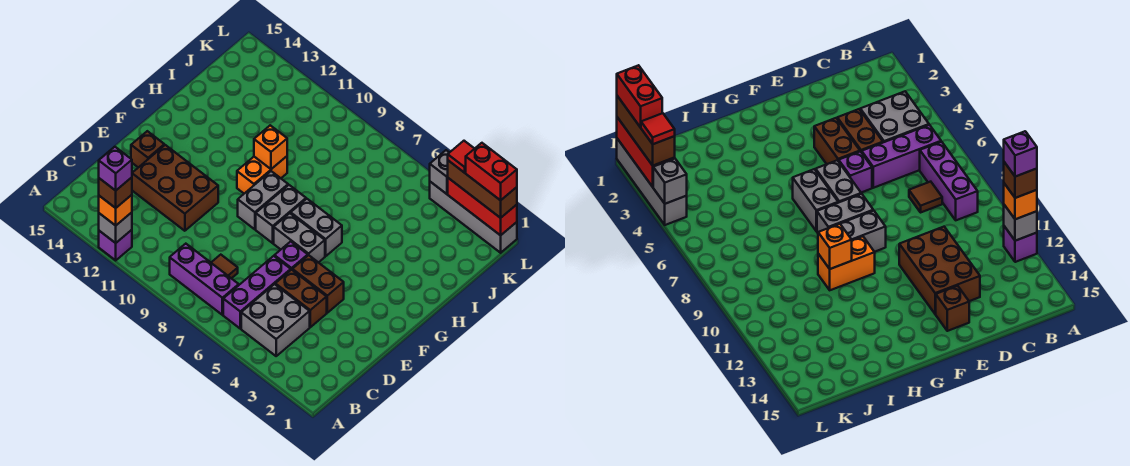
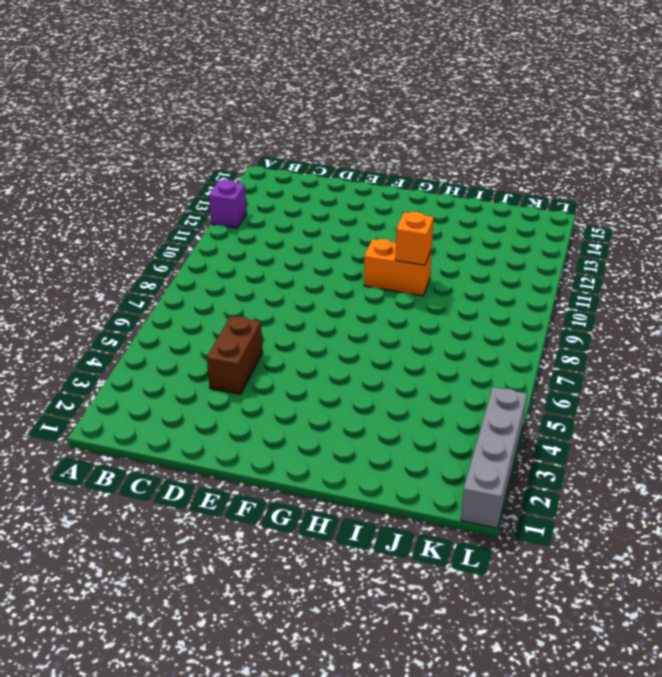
none -> grey brick B4:C5 level 1
none -> purple brick B6:D6 level 1
none -> purple brick B7:B9 level 1

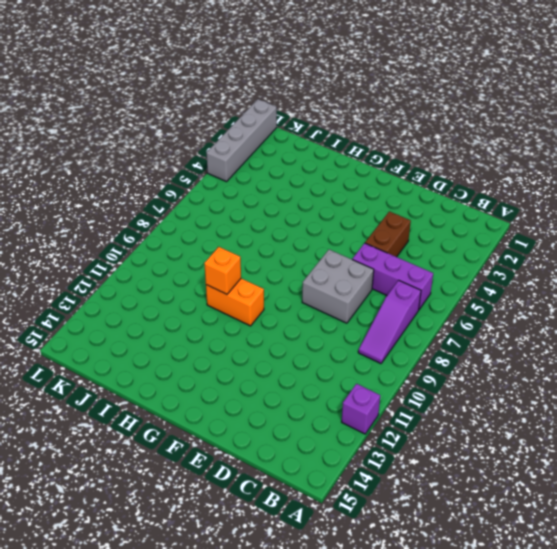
purple slope B7:B9 level 1 top 7 -> purple brick B7:B9 level 1
grey brick D7:E8 level 1 -> grey brick B4:C5 level 1
none -> brown tile C8 level 1
none -> brown brick D11:E13 level 1
none -> brown brick E4:E5 level 1

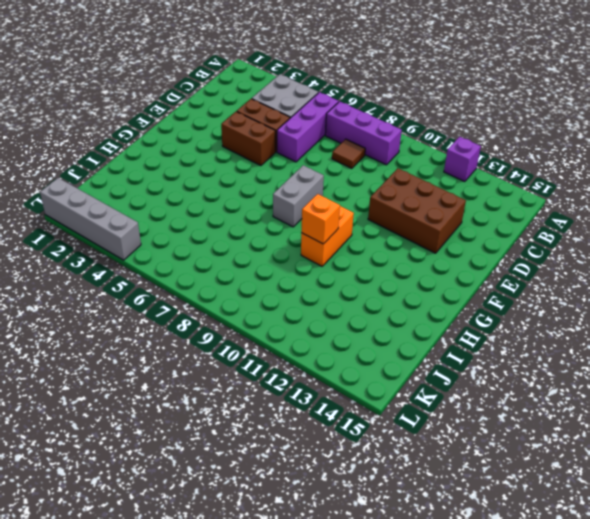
none -> purple brick E6 level 1
none -> brown brick E14 level 1
none -> grey brick F6:F7 level 1

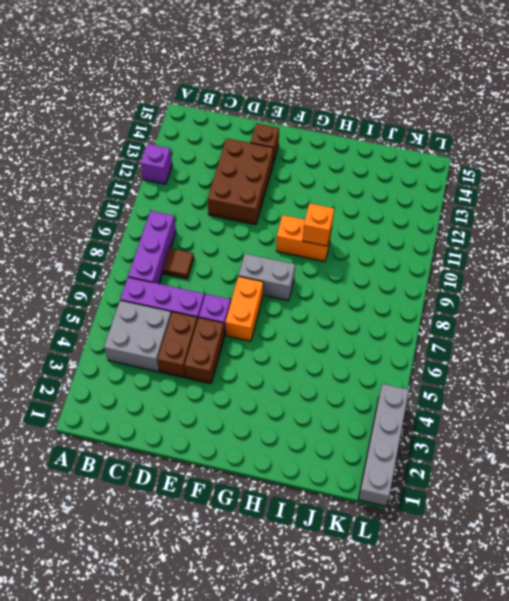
orange brick F6:F7 level 1 -> grey brick F6:F7 level 1
none -> grey brick F9:G9 level 1
none -> grey brick G6:G7 level 1
none -> grey brick A12 level 2

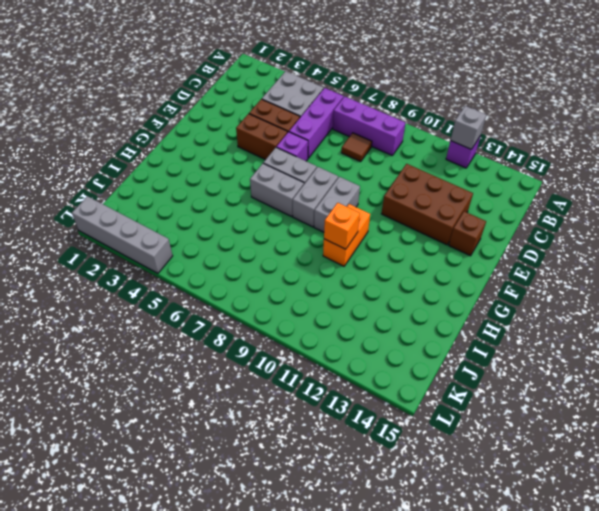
none -> red brick L1:L3 level 2
none -> grey brick L4 level 2
none -> orange brick A12 level 3

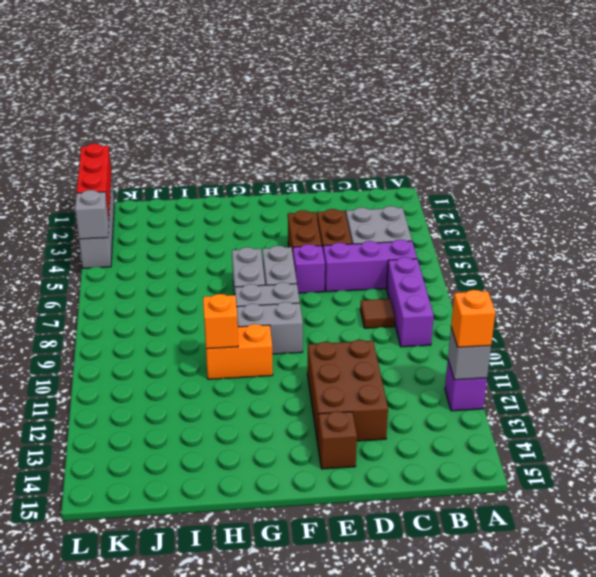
none -> brown brick L1:L3 level 3
none -> brown brick A12 level 4
none -> red brick L1:L2 level 4

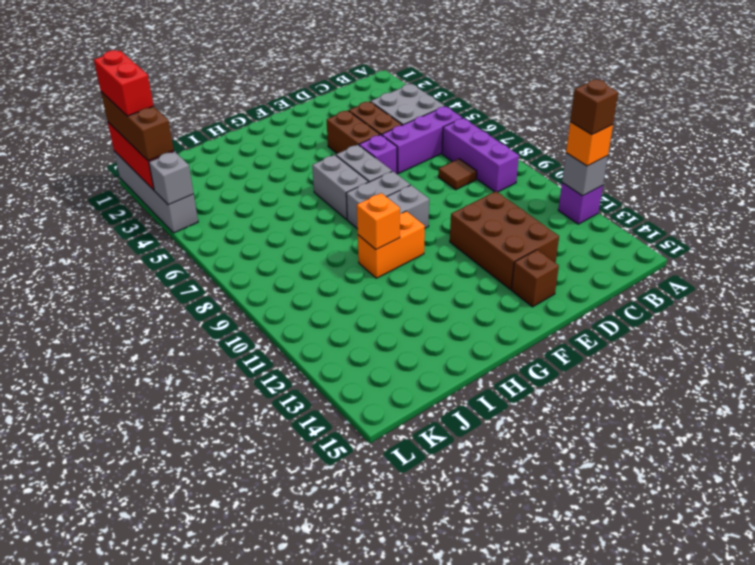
none -> red tile L3 level 4
none -> purple brick A12 level 5

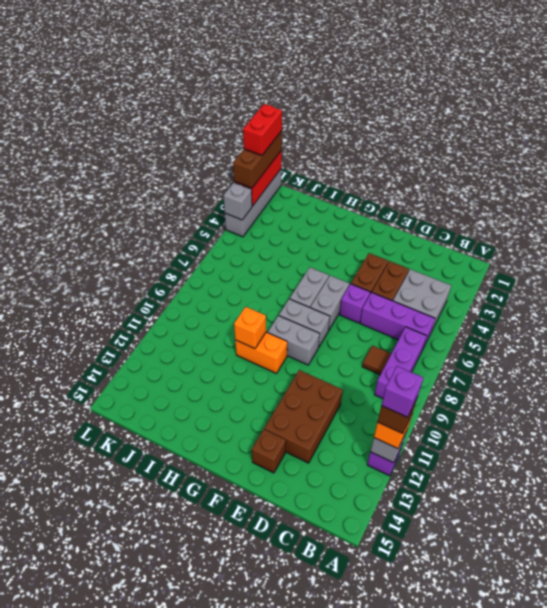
none -> red tile L3 level 4

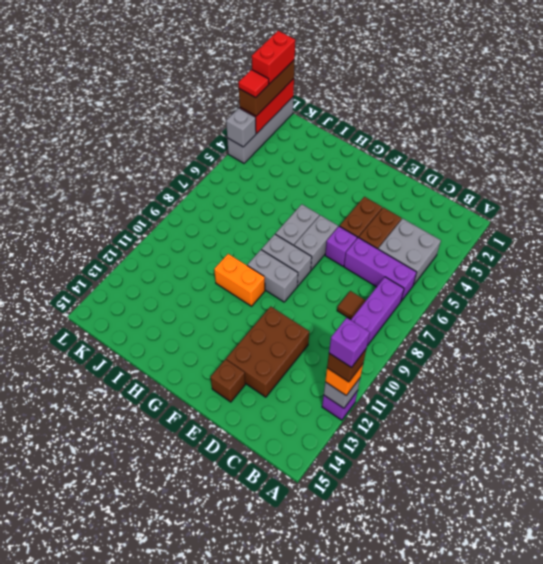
none -> orange brick H10 level 2

